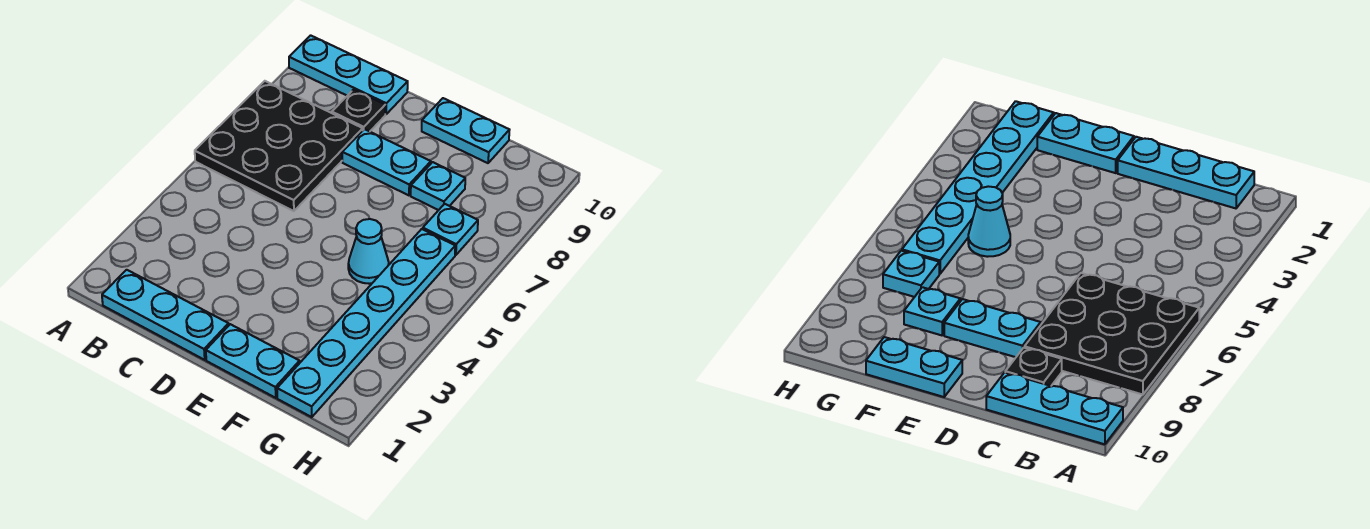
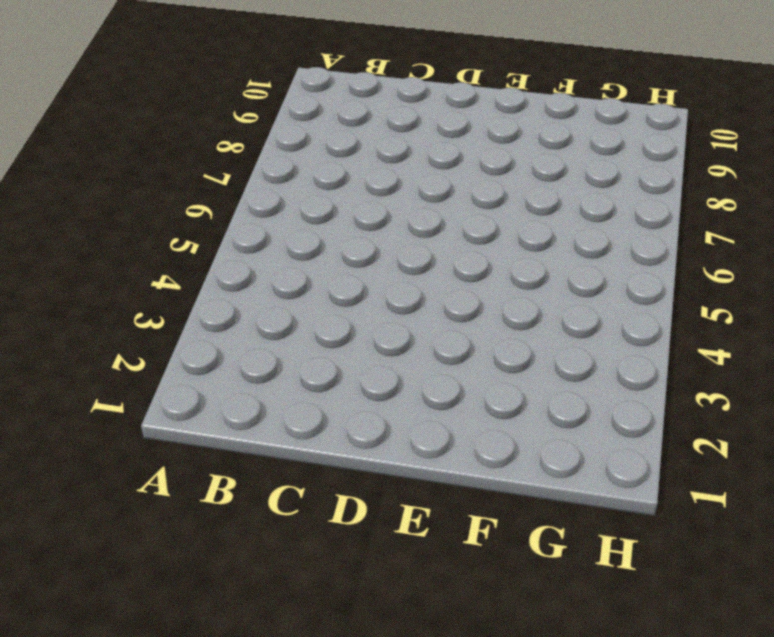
none -> black plate A6:C8 level 1
none -> cyan plate A10:C10 level 1

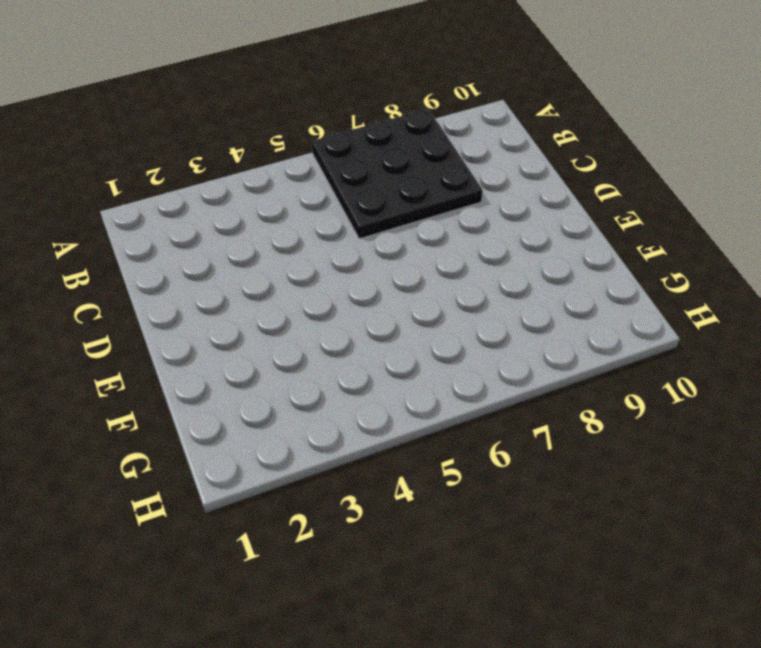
none -> cyan plate A10:C10 level 1
none -> cyan plate B1:D1 level 1

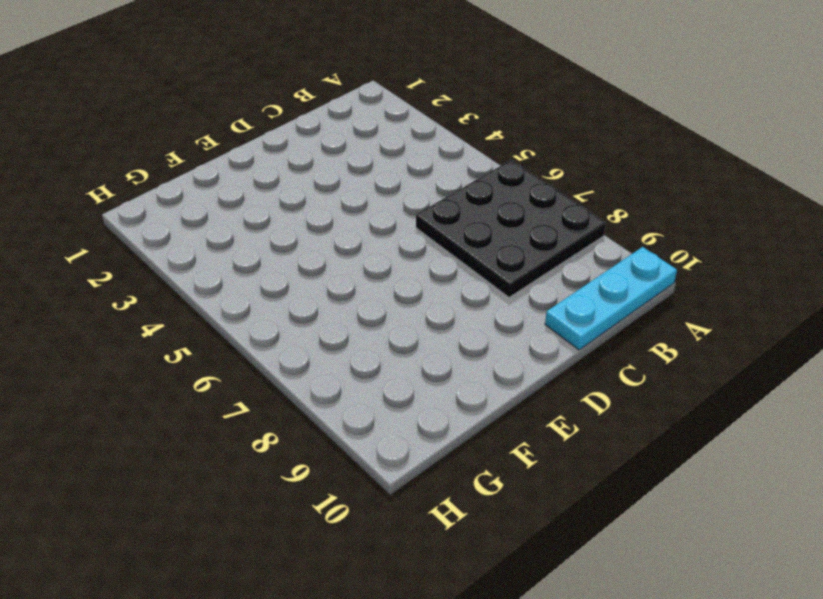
none -> cyan plate B1:D1 level 1
none -> black plate C9 level 1

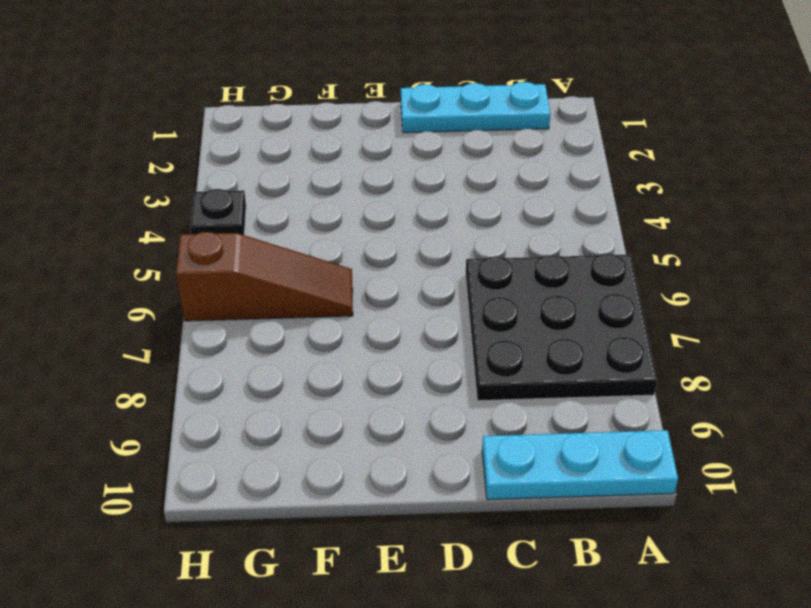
brown slope F6:H6 level 1 top H -> cyan plate G1:G6 level 1
black plate H4 level 1 -> black plate C9 level 1
none -> cyan plate D8:E8 level 1
none -> cyan plate E1:F1 level 1

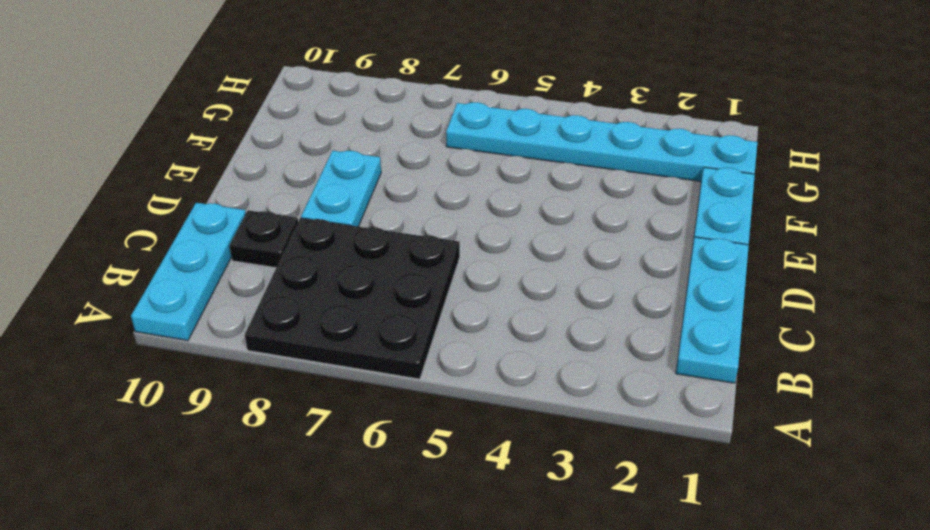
none -> cyan plate E10:F10 level 1
none -> cyan cone F5 level 1

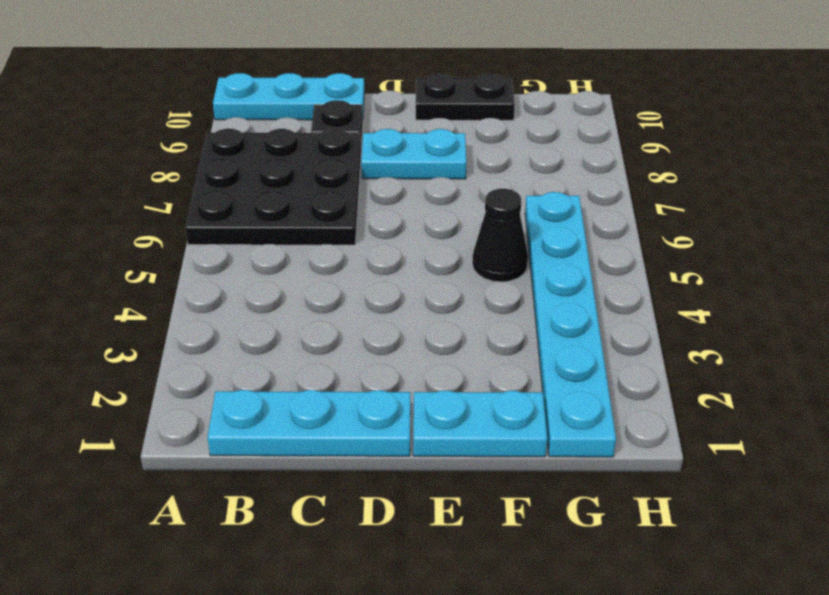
black plate E10:F10 level 1 -> cyan plate E10:F10 level 1
black cone F5 level 1 -> cyan cone F5 level 1
none -> cyan plate F8 level 1
none -> cyan plate G7 level 1

